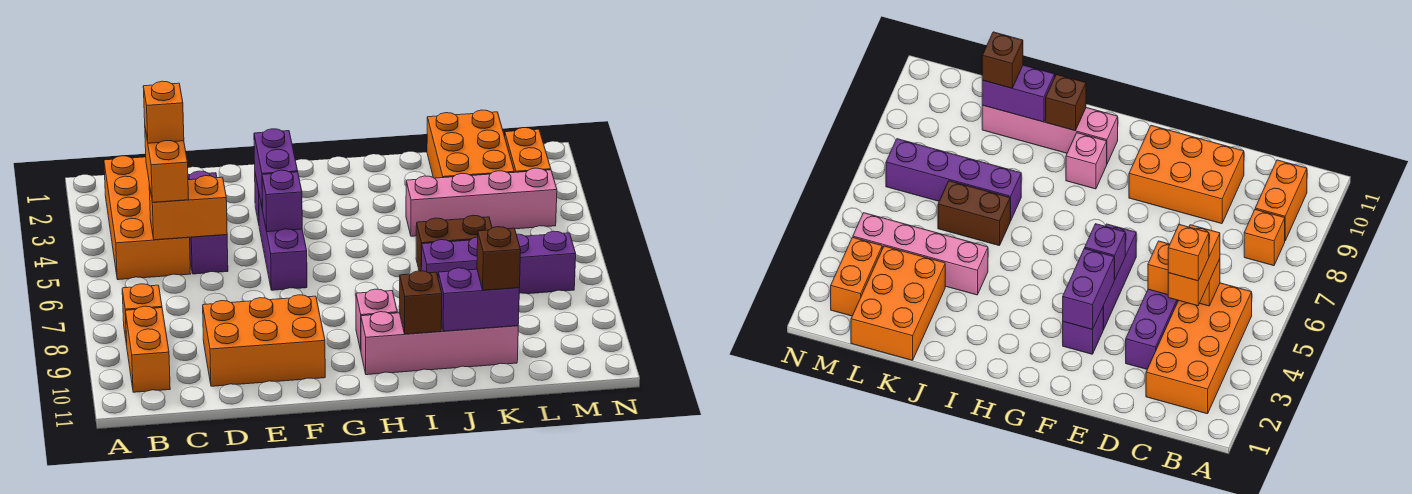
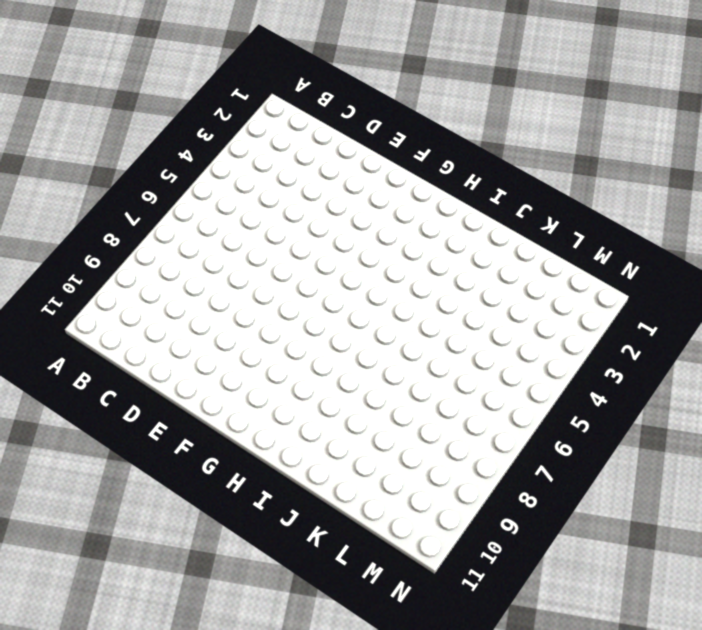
none -> orange brick B2:C5 level 1
none -> orange brick B8 level 1
none -> orange brick B9:B10 level 1

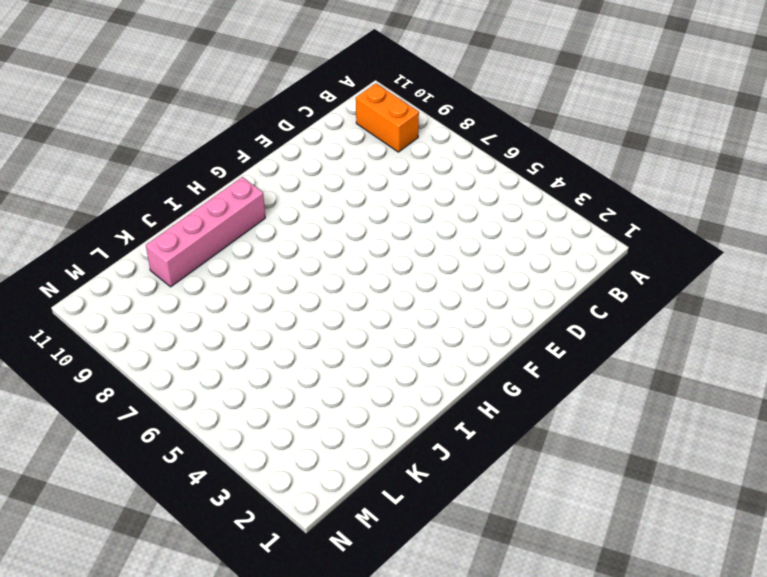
none -> orange brick B2:C5 level 1
none -> orange brick B8 level 1
none -> purple brick D3:D5 level 1

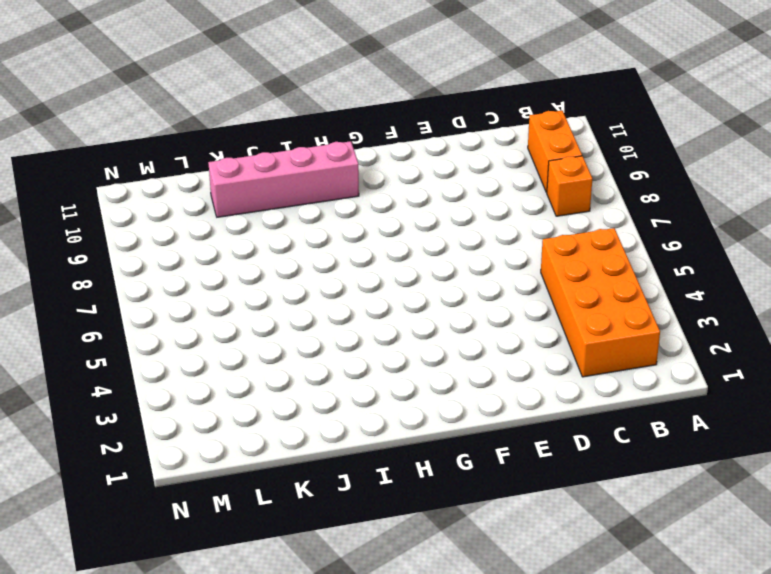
none -> purple brick D3:D5 level 1
none -> orange brick D9:F10 level 1
none -> purple brick F3 level 1

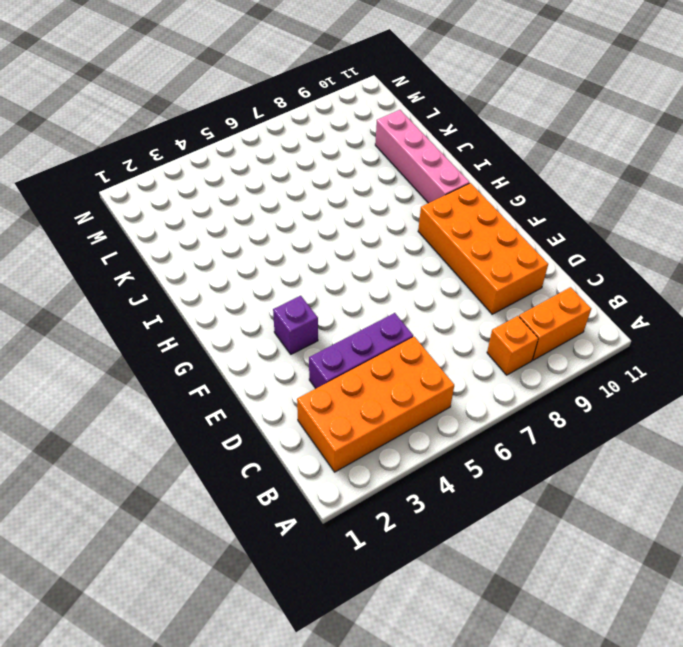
orange brick D9:G10 level 1 -> orange brick D9:F10 level 1
none -> purple brick F4:F6 level 1
none -> pink brick H9 level 1
none -> pink brick J4:M4 level 1

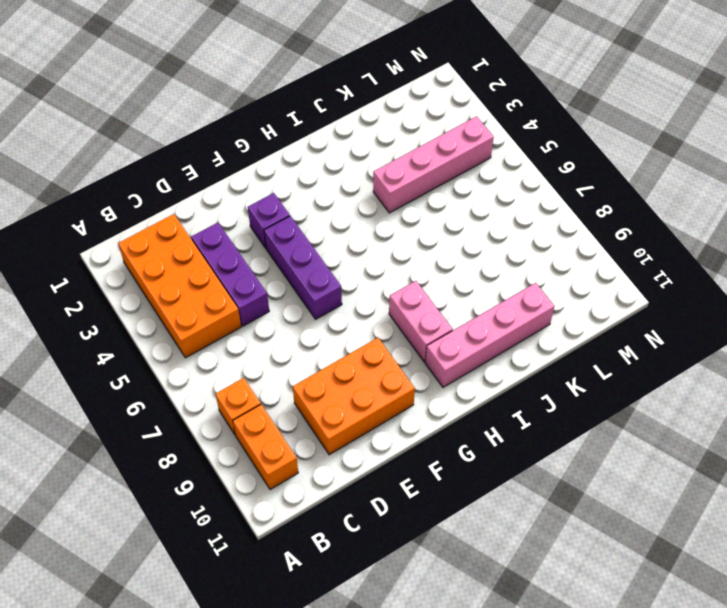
pink brick H8:H9 level 1 -> pink brick H9 level 1
none -> brown brick J6:K6 level 1
none -> purple brick J7:M7 level 1
none -> orange brick K1:L3 level 1

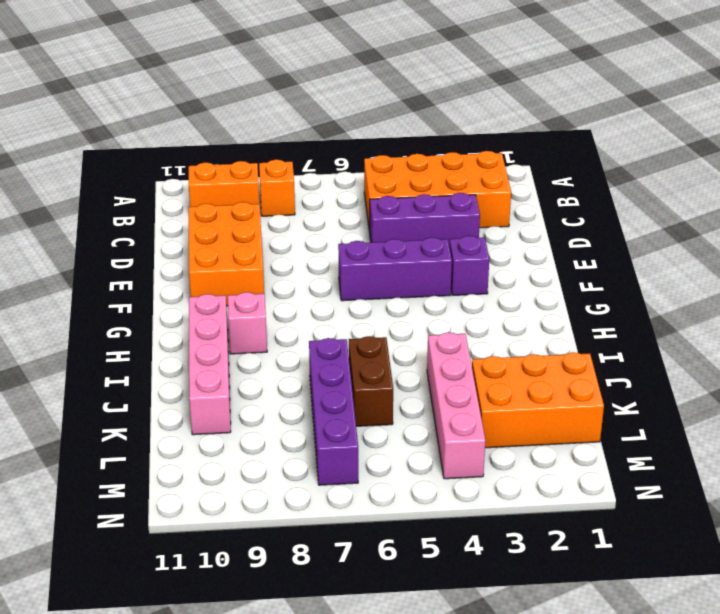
none -> orange brick M2:M3 level 1
none -> orange brick C5:D5 level 2
none -> purple brick F3:F4 level 2

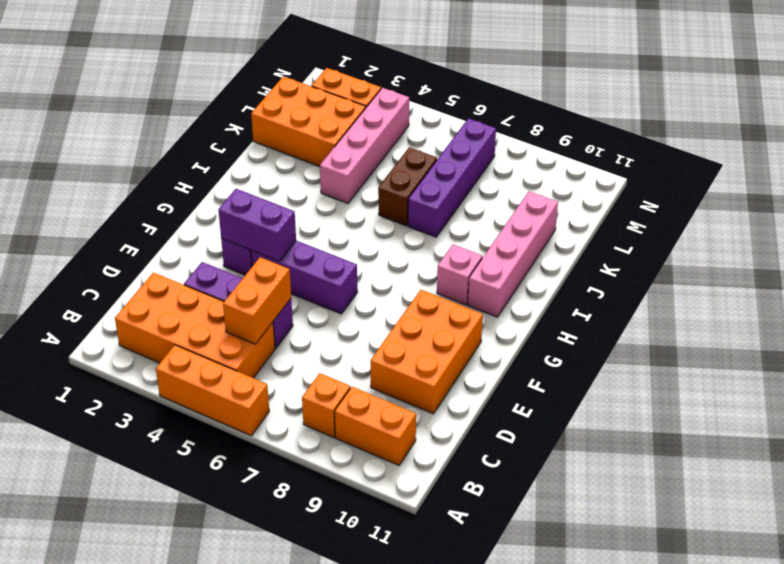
orange brick A4:A6 level 1 -> none
none -> purple brick F5 level 2
none -> brown brick I10 level 2
none -> purple brick J10:K10 level 2

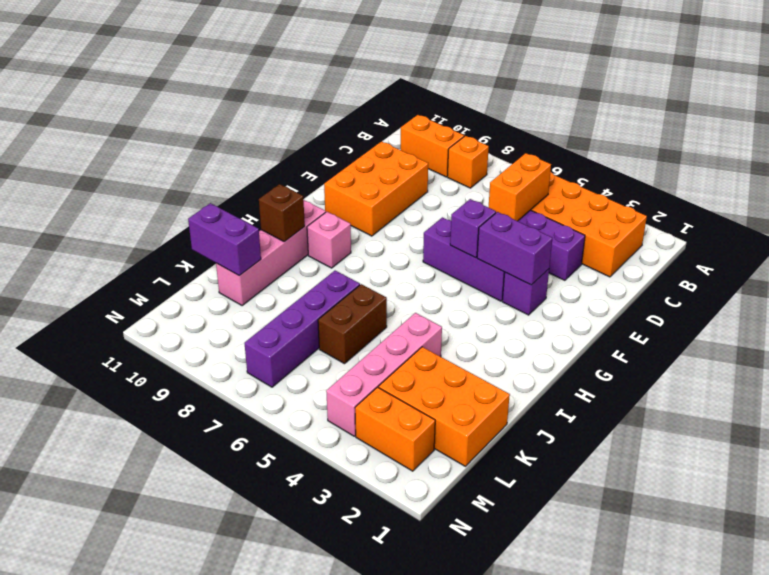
purple brick K10:K11 level 2 -> purple brick J10:K10 level 2
none -> orange brick C4:C5 level 3
none -> brown brick K10 level 3
none -> orange brick C4 level 4

